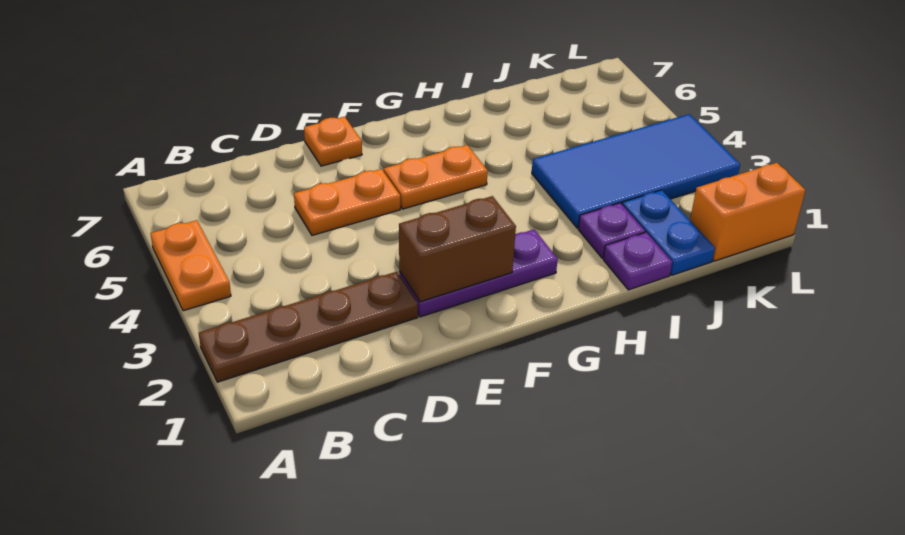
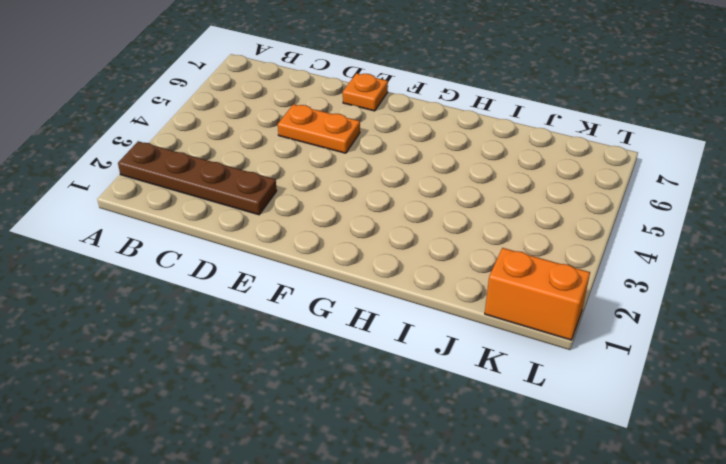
none -> orange plate A4:A5 level 1
none -> purple plate E2:G2 level 1
none -> orange plate F5:G5 level 1

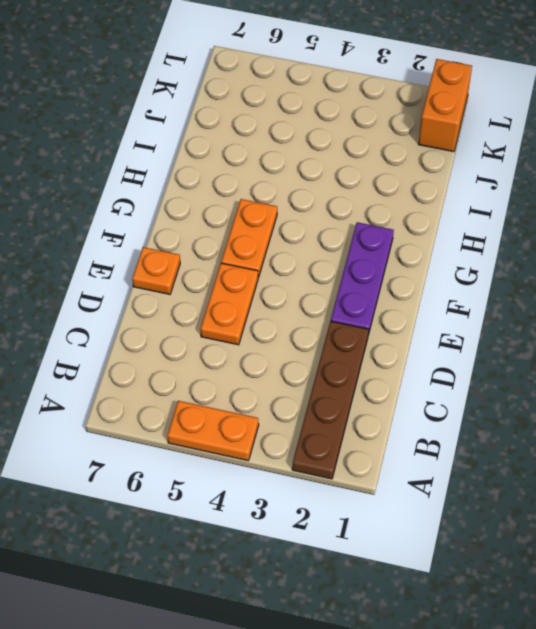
none -> purple plate I1 level 1
none -> purple plate I2 level 1
none -> blue tile I3:L4 level 1

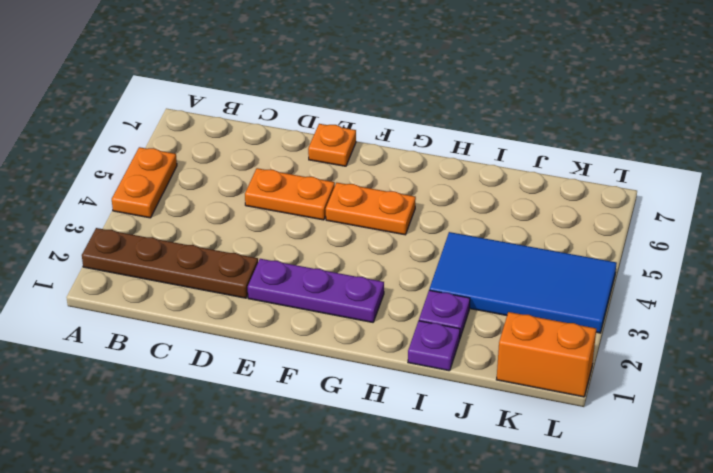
none -> blue plate J1:J2 level 1
none -> brown brick E2:F2 level 2

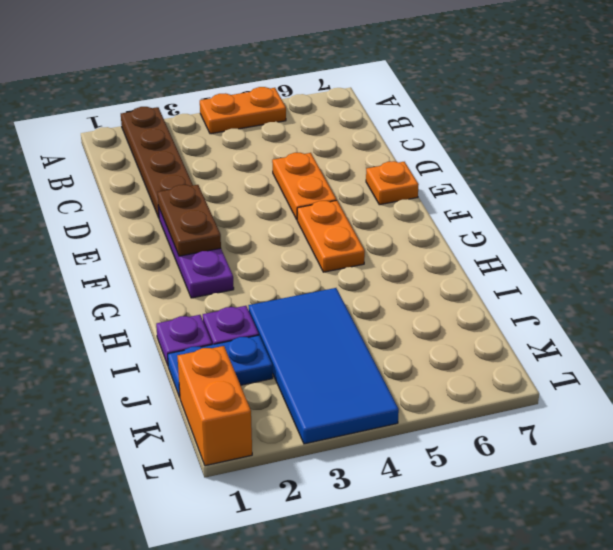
brown plate E2:F2 level 2 -> brown brick E2:F2 level 2

